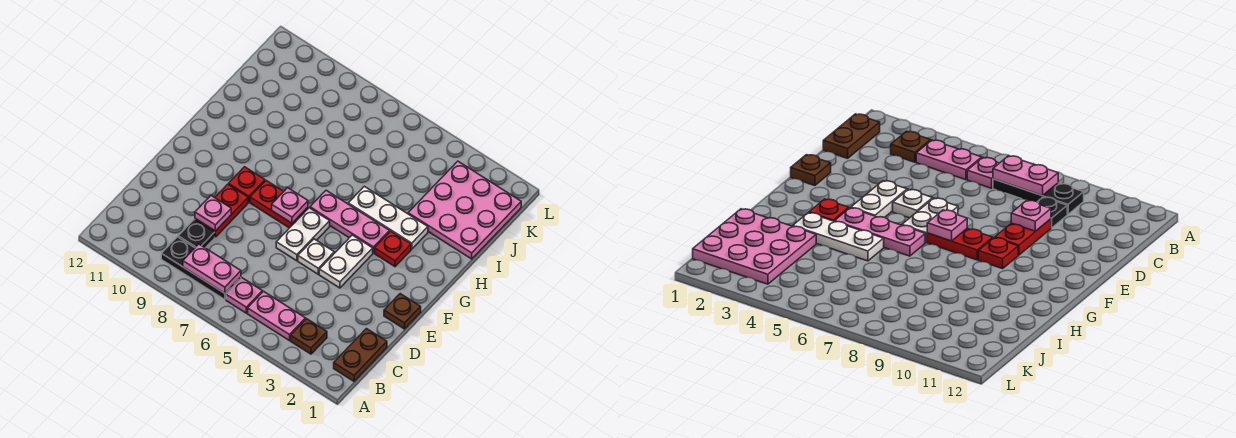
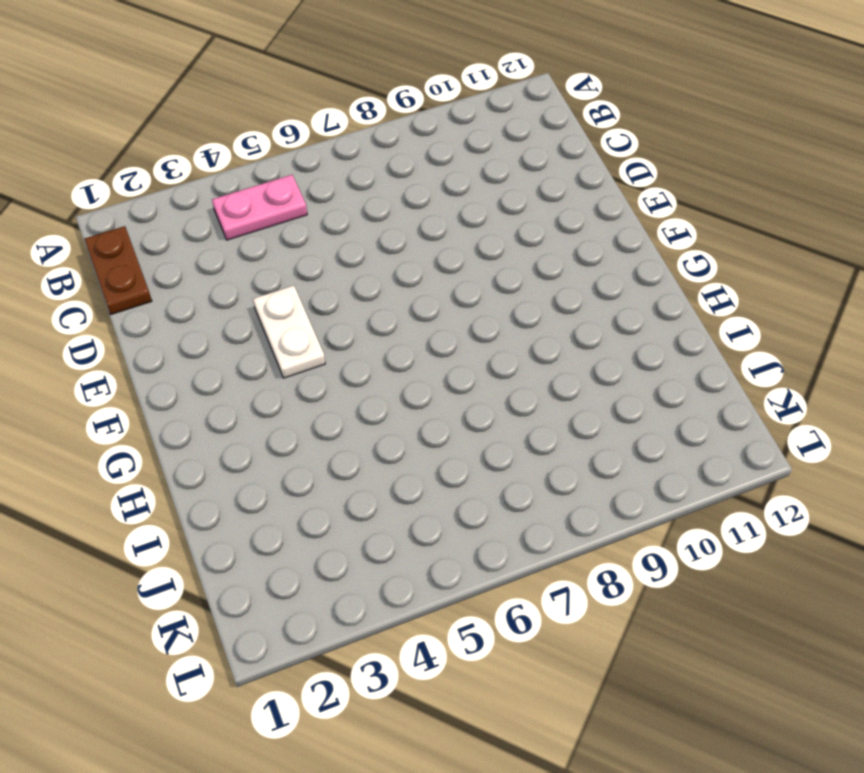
none -> brown plate B3 level 1
none -> pink plate B6 level 1
none -> black plate B7:B9 level 1

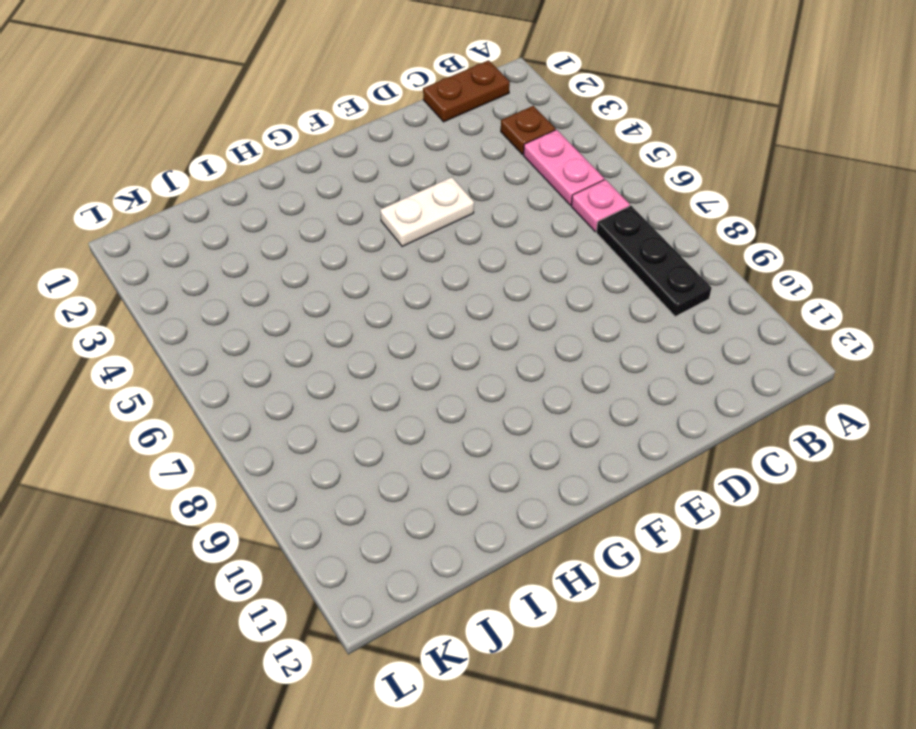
none -> black plate C9 level 1
none -> red plate D9:E9 level 1
none -> brown plate E1 level 1

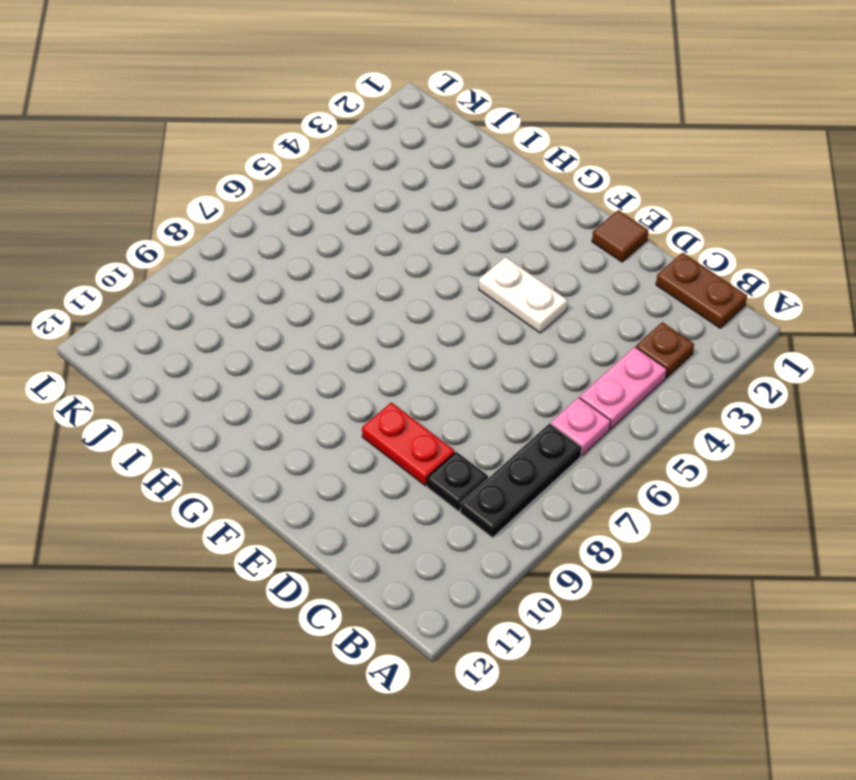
brown tile E1 level 1 -> brown plate E1 level 1
none -> white plate E5 level 1
none -> white plate E6:F6 level 1
none -> red plate F7:F8 level 1

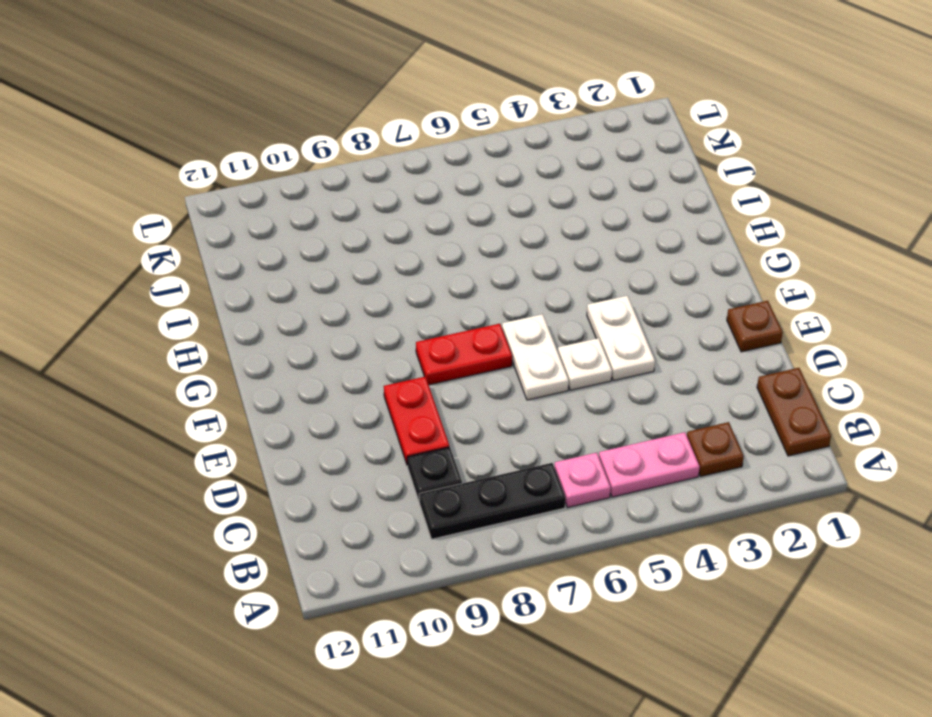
none -> red plate F9 level 1
none -> red plate G3 level 1
none -> pink plate G4:G6 level 1

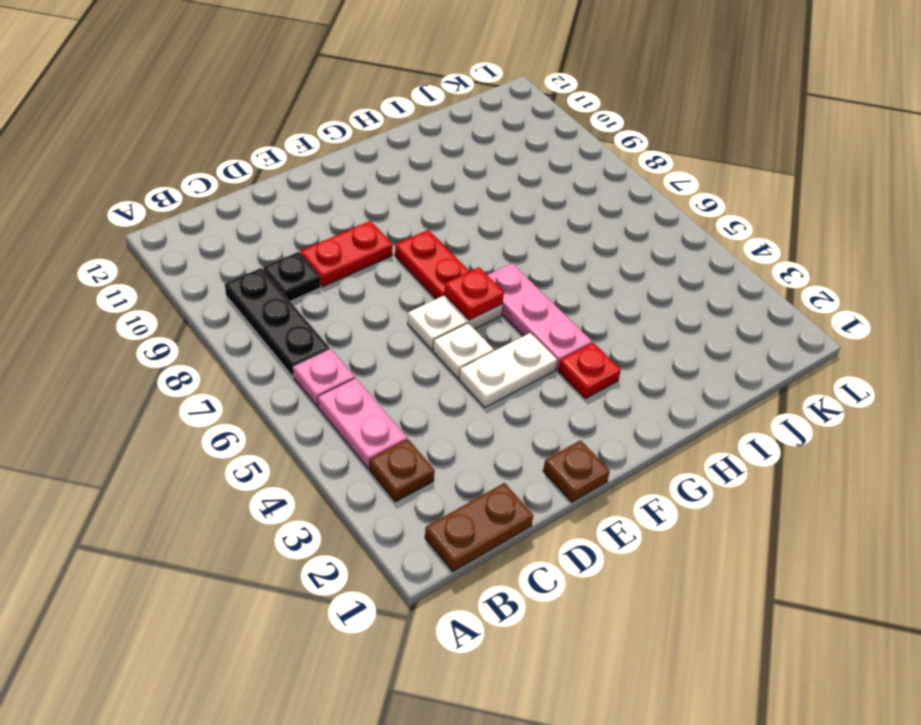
red plate F6 level 2 -> red plate F9 level 1
none -> white plate H3:H5 level 1
none -> pink plate I1:K3 level 1
none -> pink plate B7:B8 level 2

